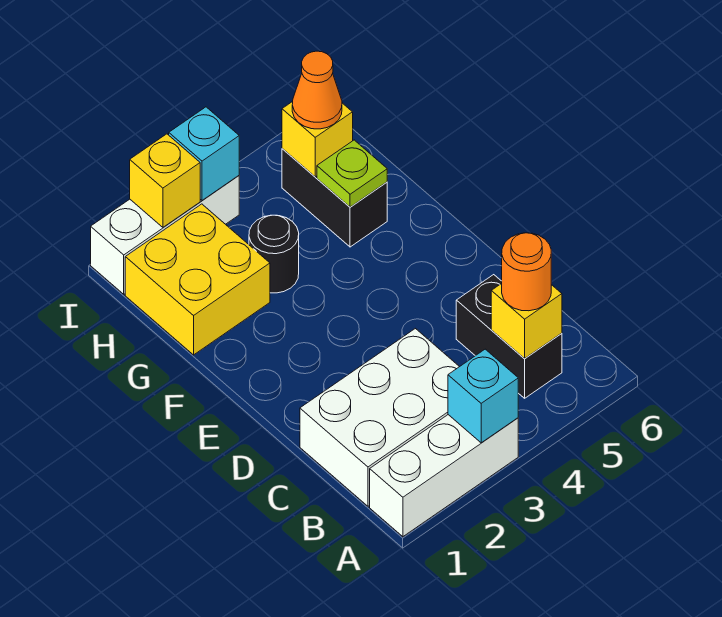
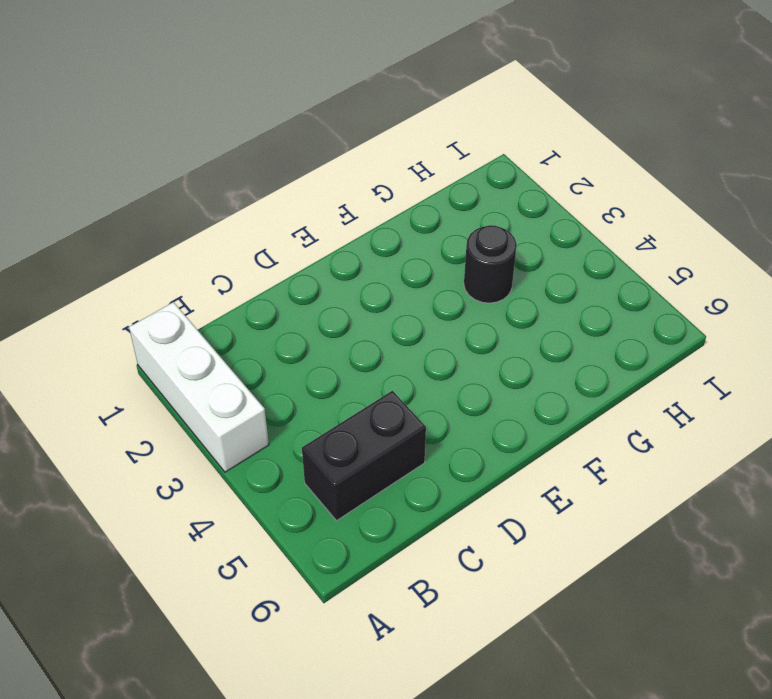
none -> white brick B1:C3 level 1
none -> yellow brick G1:H2 level 1
none -> black brick G5:H5 level 1

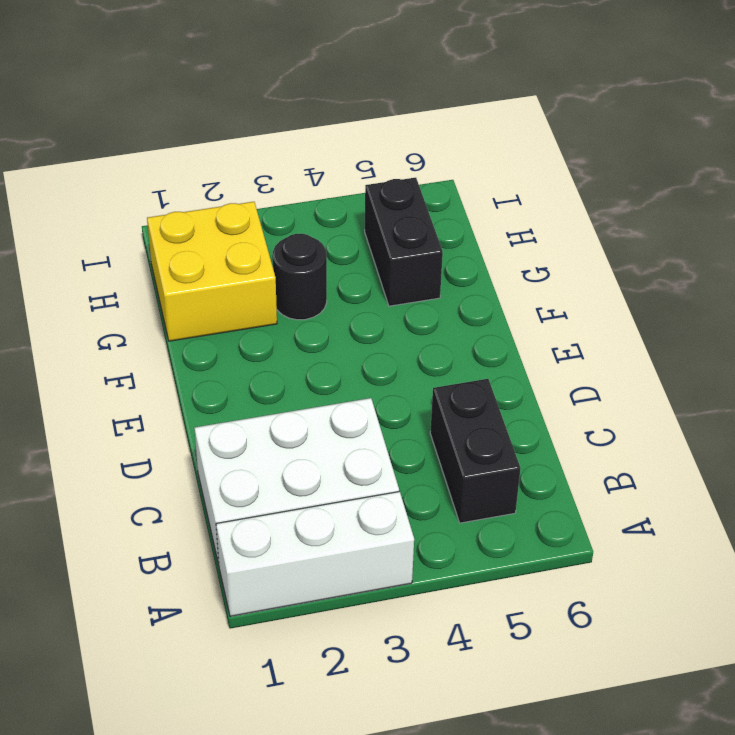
none -> white brick I1:I3 level 1
none -> cyan brick A3 level 2
none -> yellow brick B5 level 2

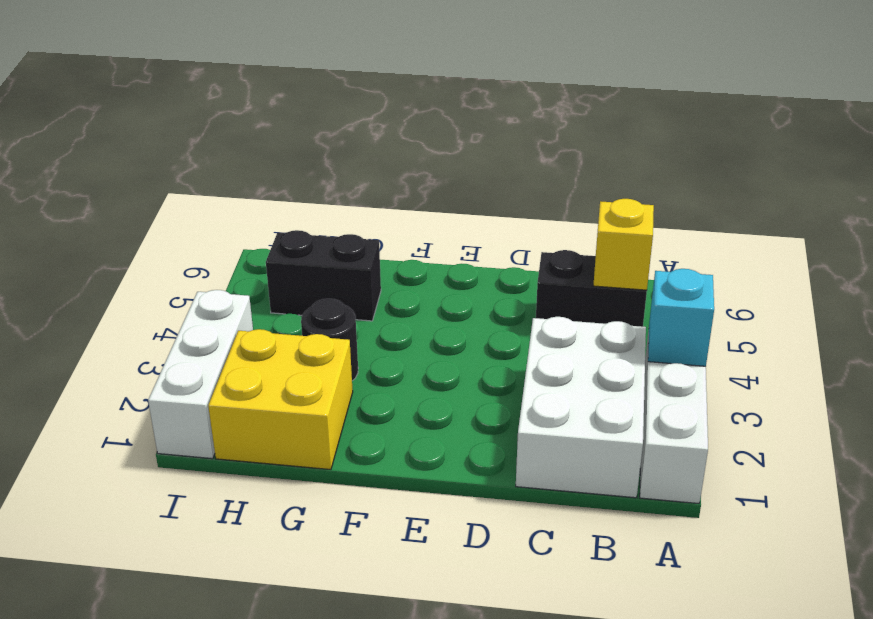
none -> lime plate G5 level 2
none -> yellow brick H5 level 2
none -> yellow brick I2 level 2

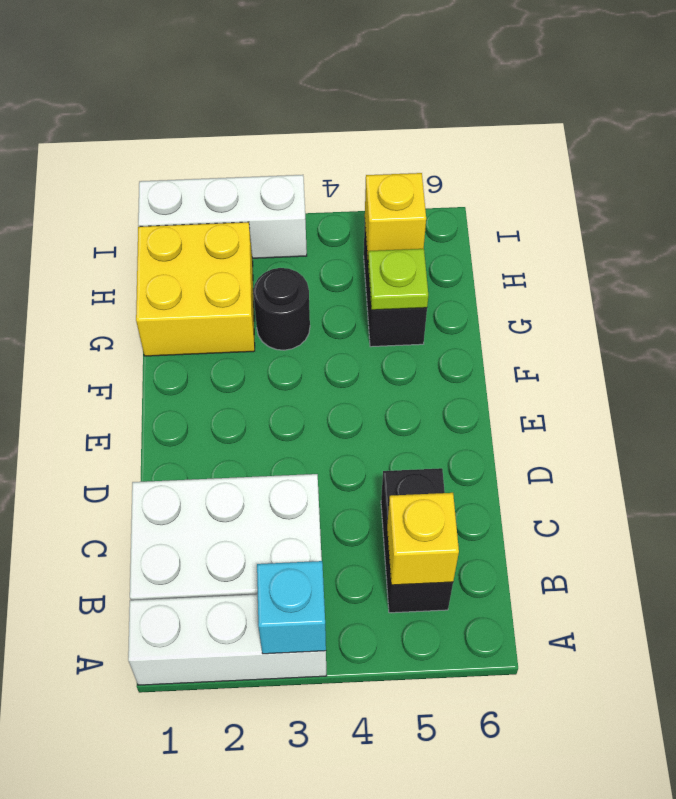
none -> yellow brick I2 level 2
none -> cyan brick I3 level 2
none -> orange round brick B5 level 3

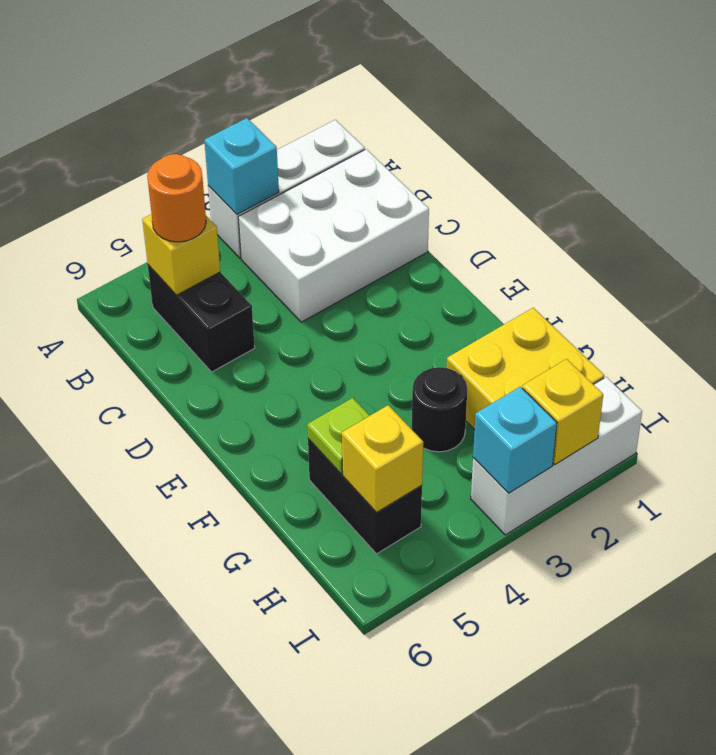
none -> orange cone H5 level 3

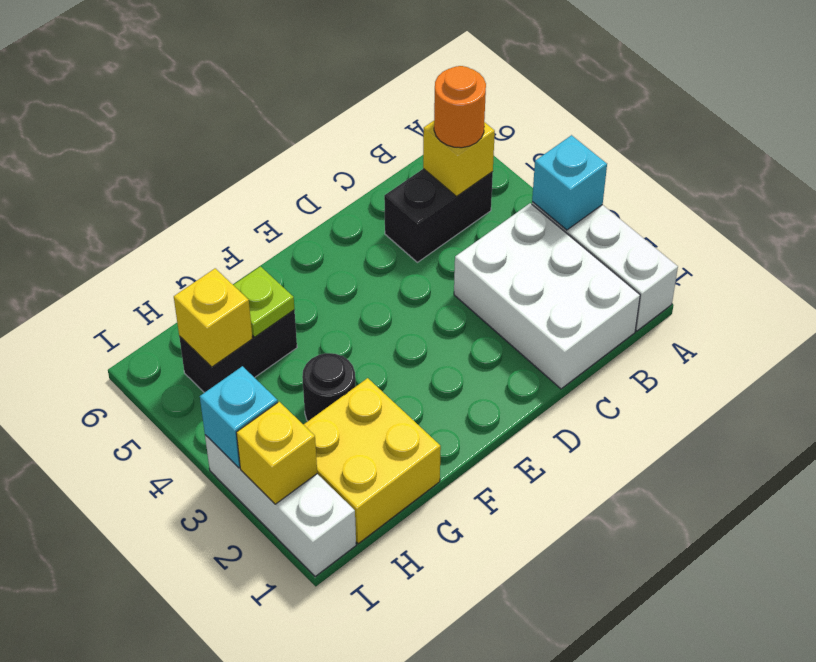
none -> orange cone H5 level 3

